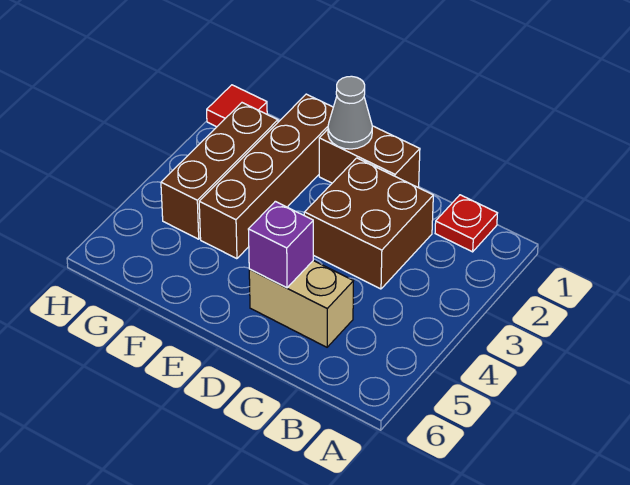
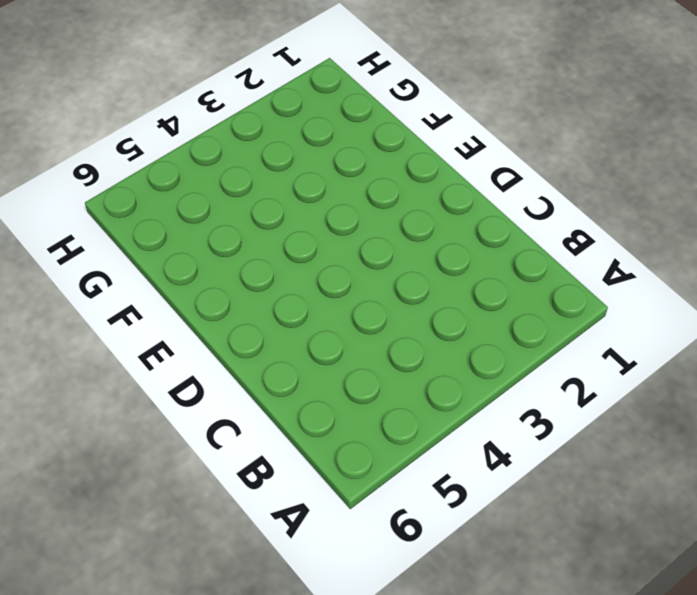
none -> red plate B1 level 1
none -> brown brick C2:D3 level 1

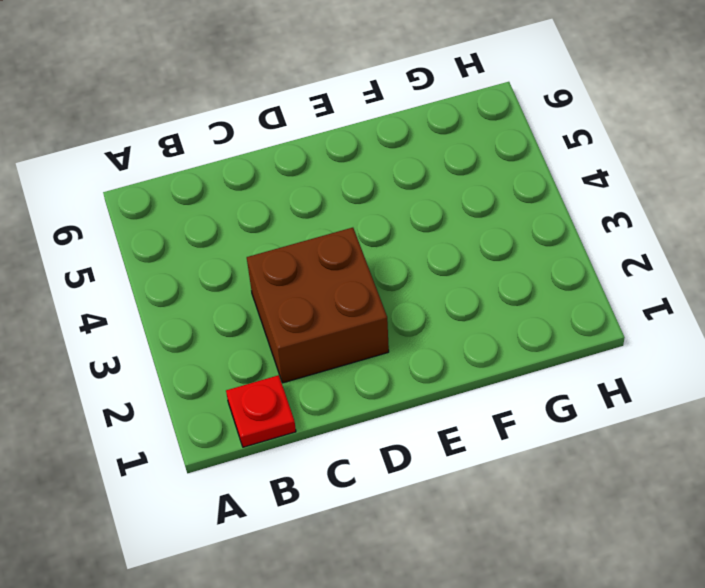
none -> tan brick C5:D5 level 1
none -> brown brick D1:E1 level 1

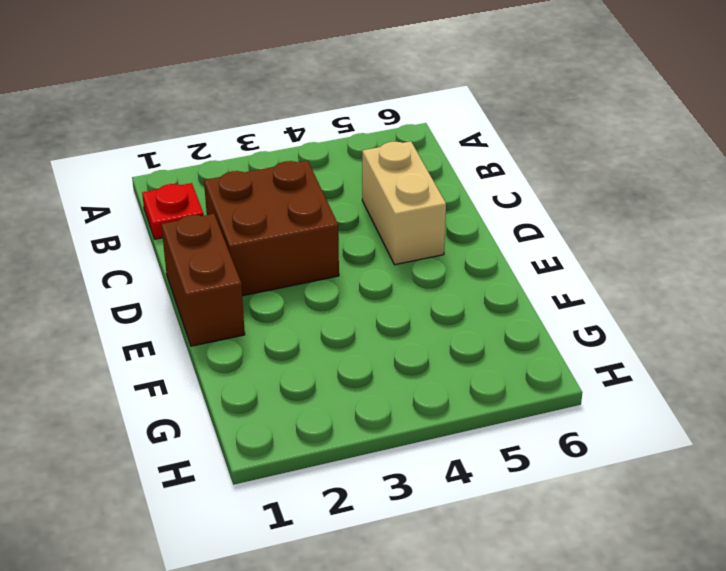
none -> brown brick F1:F4 level 1
none -> brown brick G2:G4 level 1

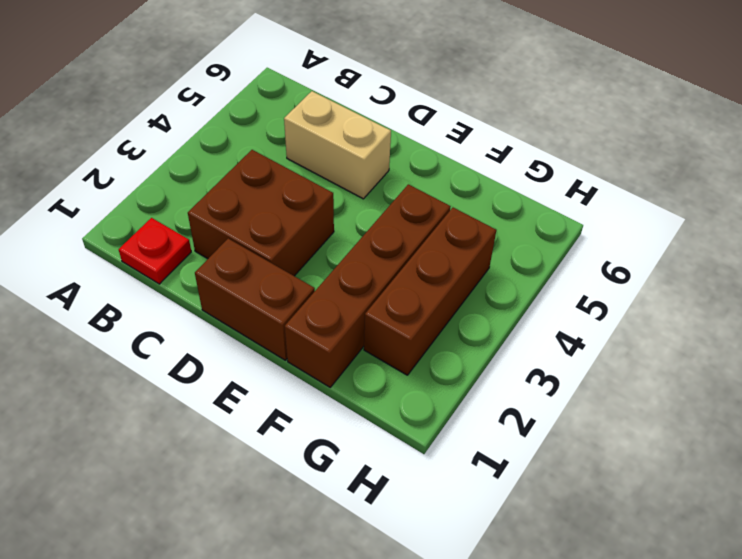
none -> red tile H1 level 1
none -> purple brick D5 level 2

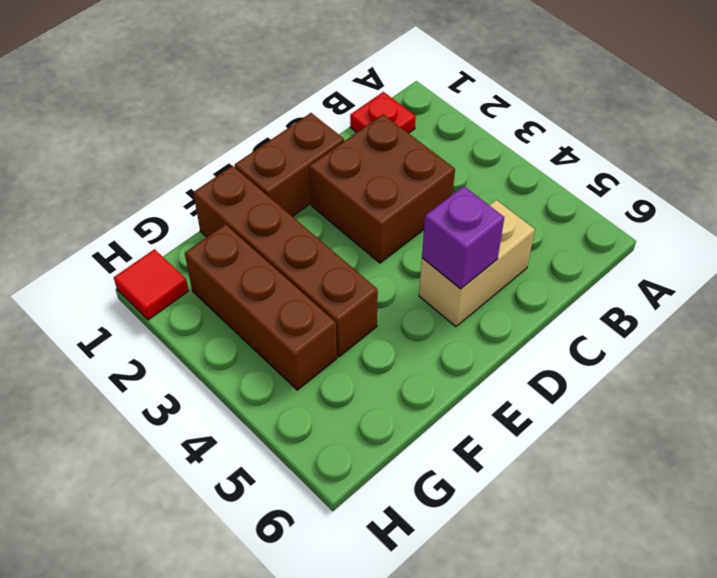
none -> grey cone E1 level 2

